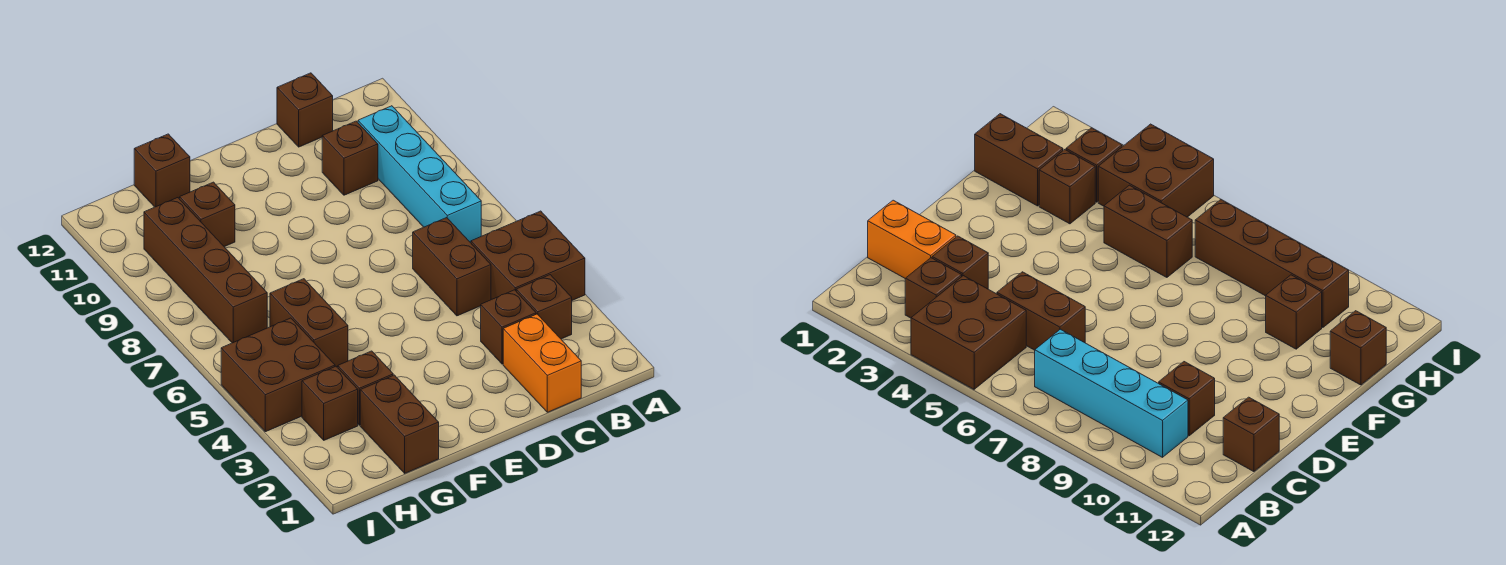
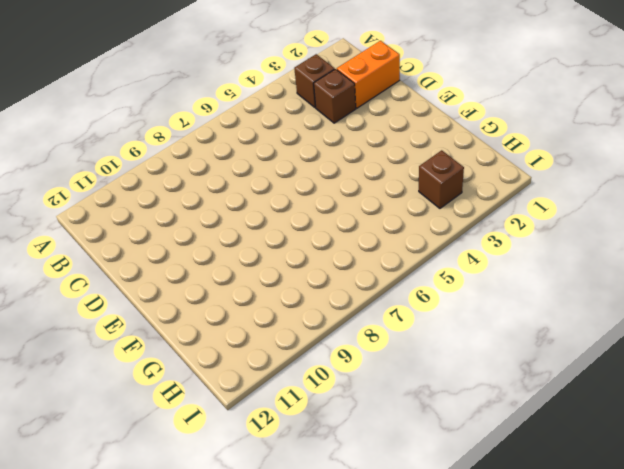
none -> brown brick A4:B5 level 1
none -> cyan brick B7:B10 level 1
none -> brown brick C5:C6 level 1

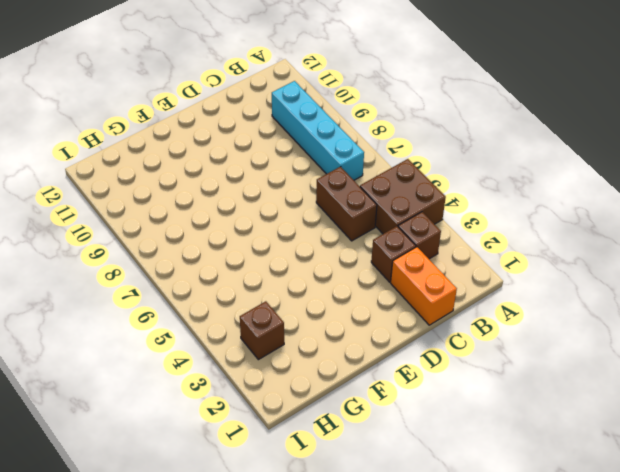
none -> brown brick C10 level 1
none -> brown brick C12 level 1
none -> brown brick G1:G2 level 1

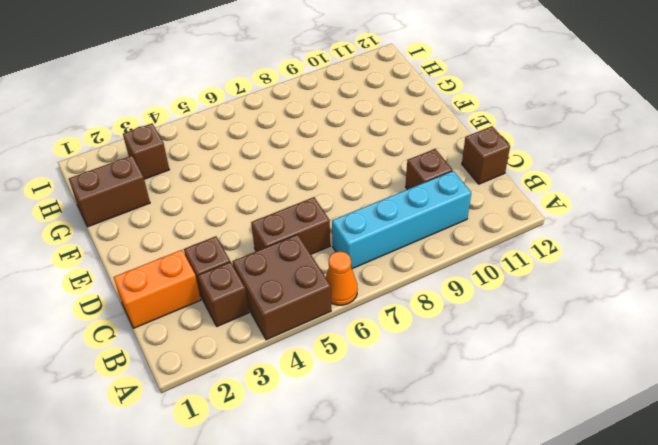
orange cone A6 level 1 -> none
none -> brown brick G3 level 1
none -> brown brick G5:G6 level 1
none -> brown brick G10 level 1

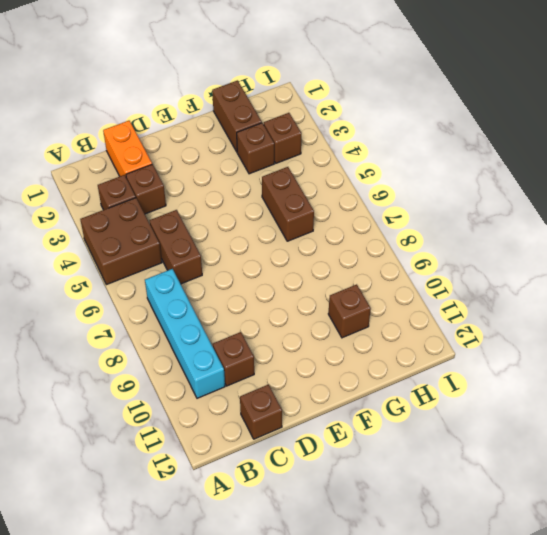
none -> brown brick G12 level 1
none -> brown brick H4:I5 level 1
none -> brown brick H7:H10 level 1

